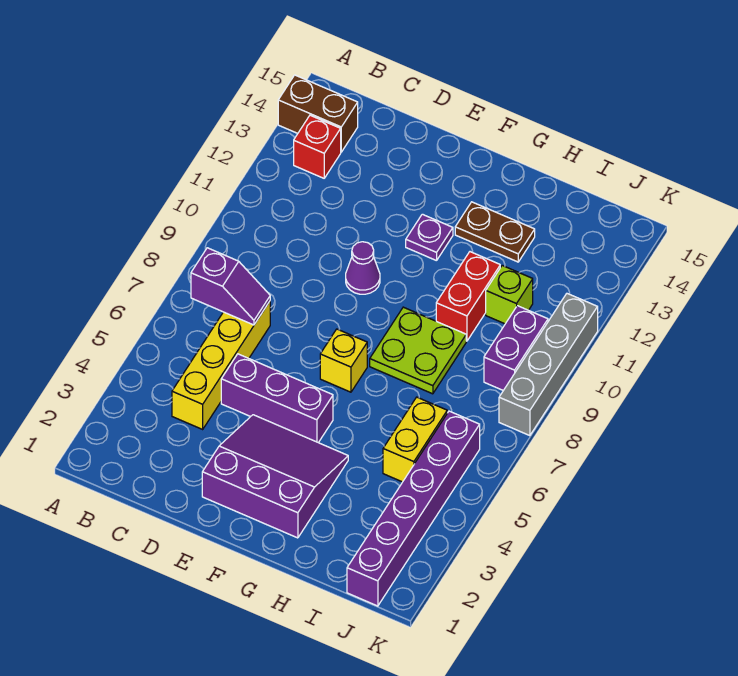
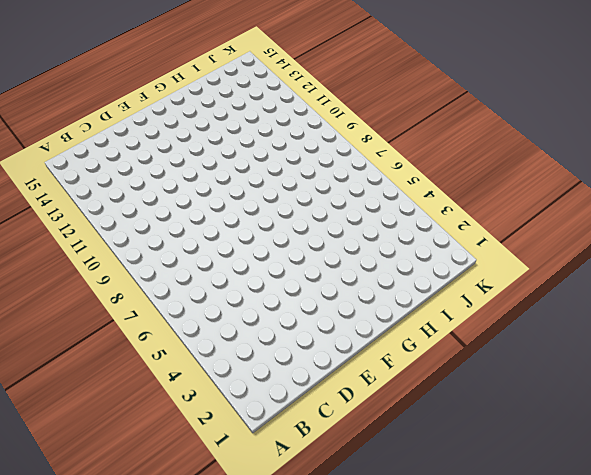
none -> brown brick A14:B14 level 1
none -> red brick B13 level 1
none -> yellow brick C4:C7 level 1

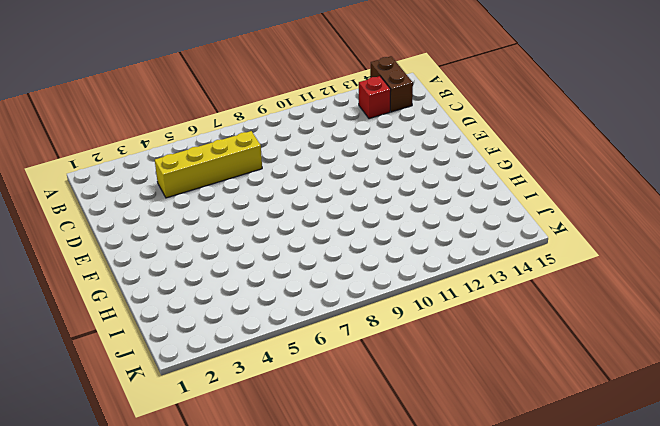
none -> purple brick D5:F5 level 1
none -> purple slope E2:G4 level 1 top 2
none -> purple cone E10 level 1

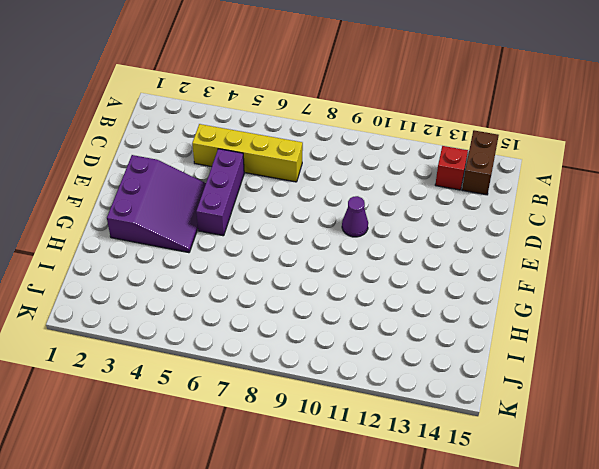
none -> yellow brick F7 level 1
none -> purple plate F12 level 1
none -> lime plate G8:H9 level 1

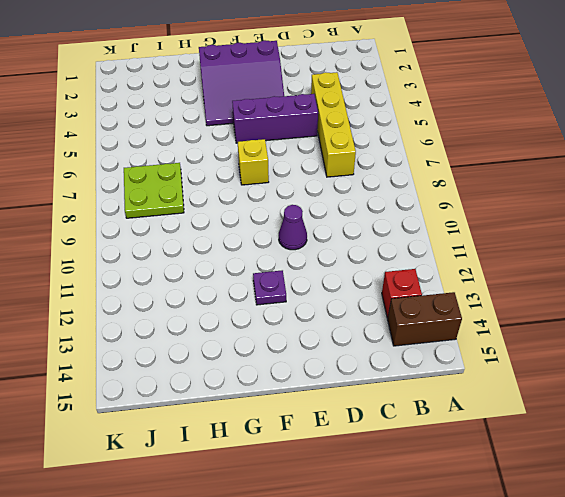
lime plate I7:J8 level 1 -> lime plate G8:H9 level 1
none -> brown plate G13:H13 level 1
none -> red brick H10:H11 level 1
none -> yellow brick I5:I6 level 1

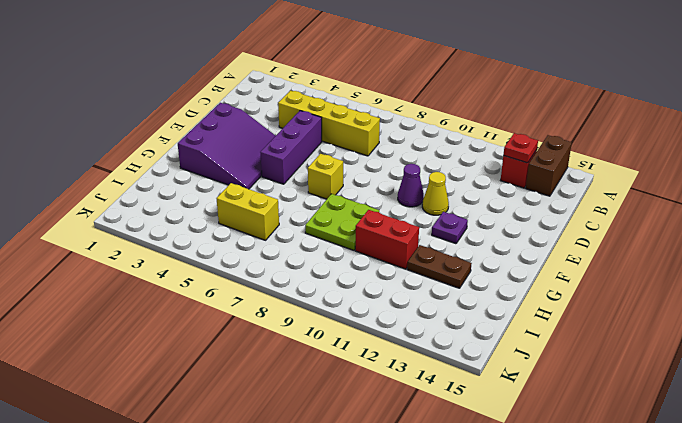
red plate B13 level 2 -> none
yellow cone E11 level 1 -> none
brown plate H12:H13 level 1 -> brown plate G13:H13 level 1
none -> lime brick I11 level 1
none -> purple brick J1:J6 level 1
none -> purple brick J9:J10 level 1

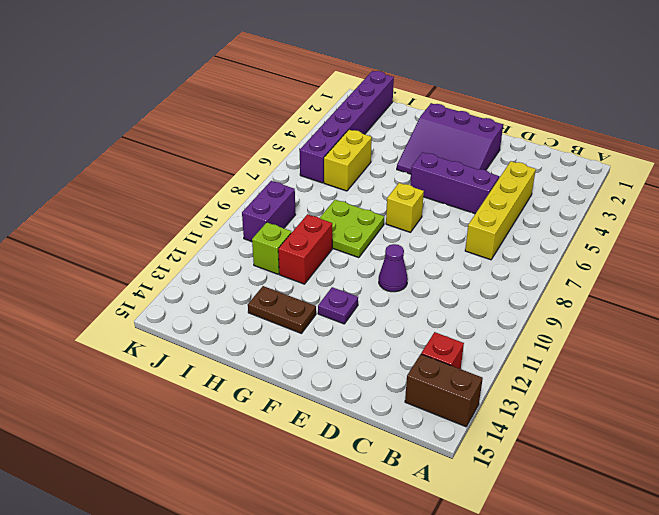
none -> grey brick K8:K11 level 1
none -> purple slope B7:C7 level 2 top B

